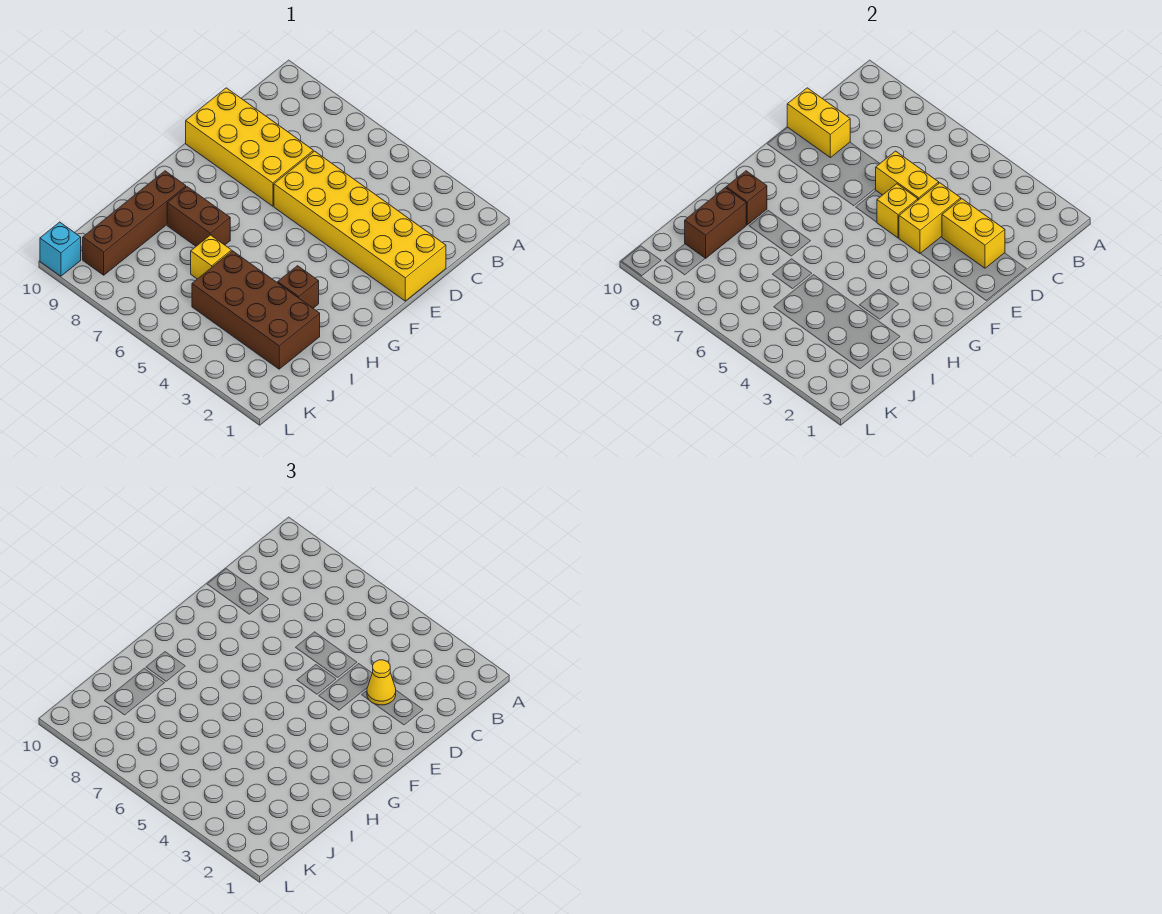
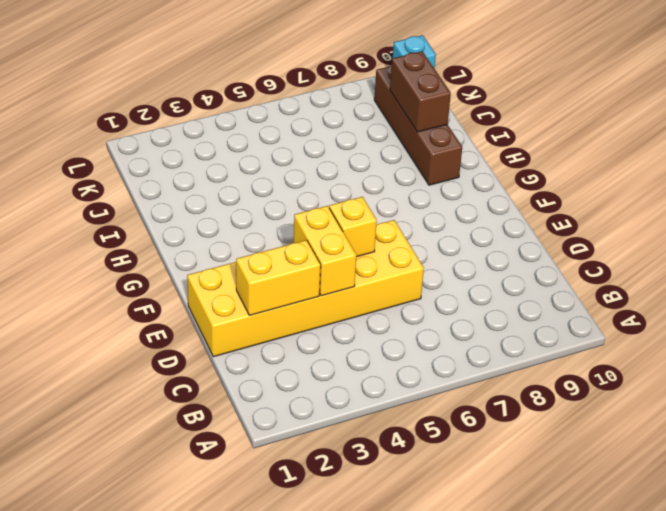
none -> yellow brick D7:E10 level 1
none -> brown brick H3 level 1
none -> brown brick H7:H8 level 1

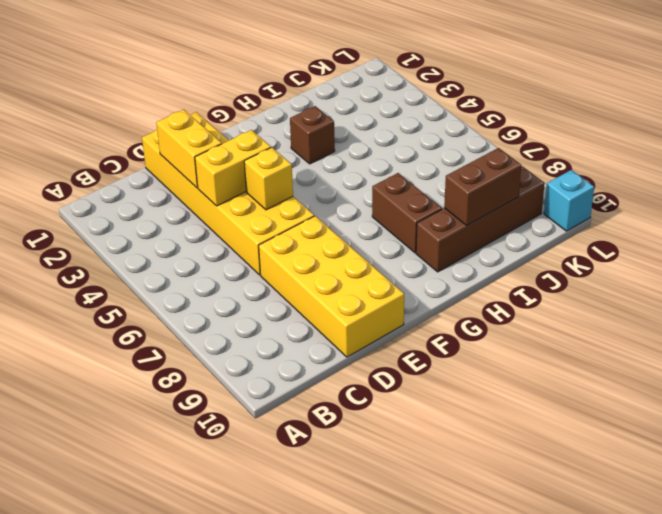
none -> brown brick I2:J5 level 1
none -> yellow brick I6 level 1
none -> yellow brick D5:D6 level 2

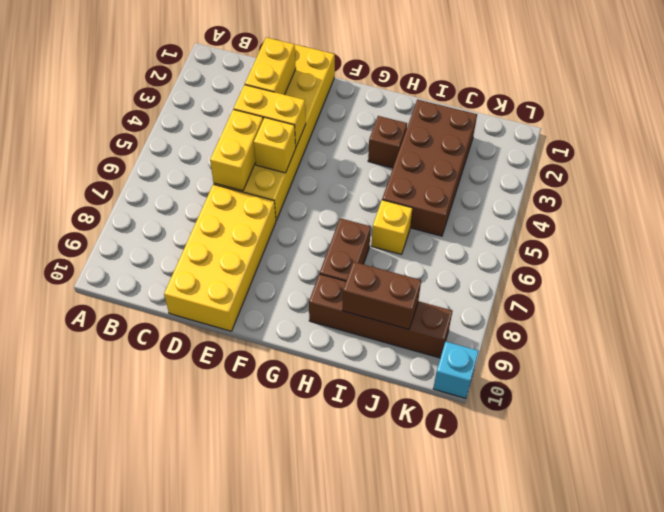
none -> yellow brick D9:D10 level 2
none -> brown brick H9 level 2
none -> yellow cone D3 level 3

